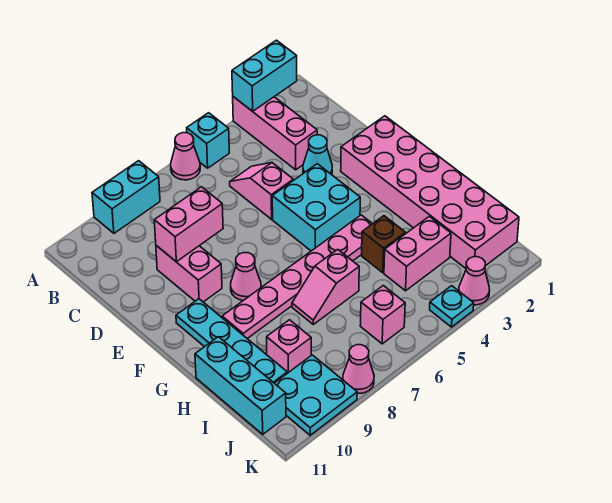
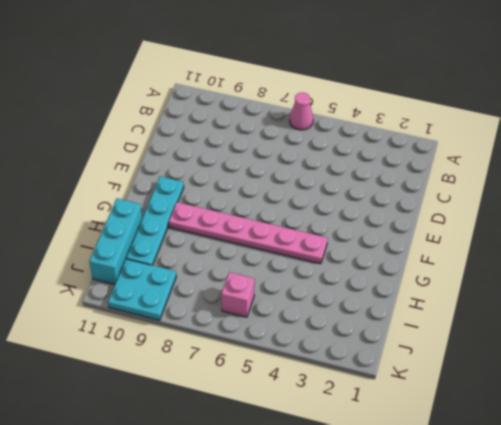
none -> pink brick A3:C3 level 1
none -> cyan brick A5 level 1
none -> cyan brick A8:A9 level 1

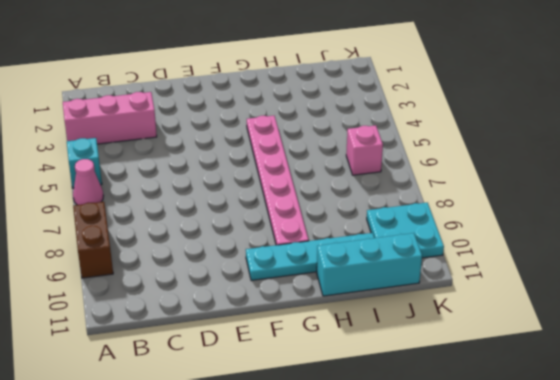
brown brick A8:A9 level 1 -> cyan brick A8:A9 level 1
none -> pink slope C5:D5 level 1 top D
none -> cyan cone D3 level 1
none -> pink brick D9:E9 level 1

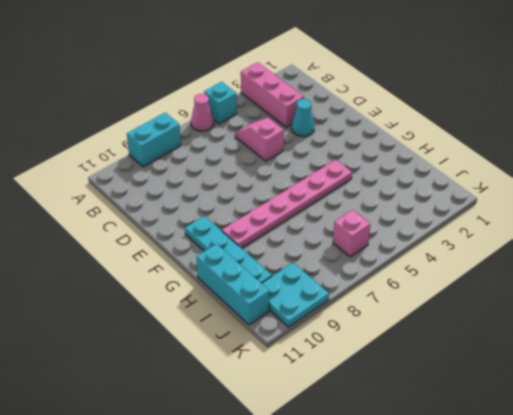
none -> pink brick D9:E9 level 1
none -> pink brick E1:J2 level 1
none -> cyan brick E4:F5 level 1

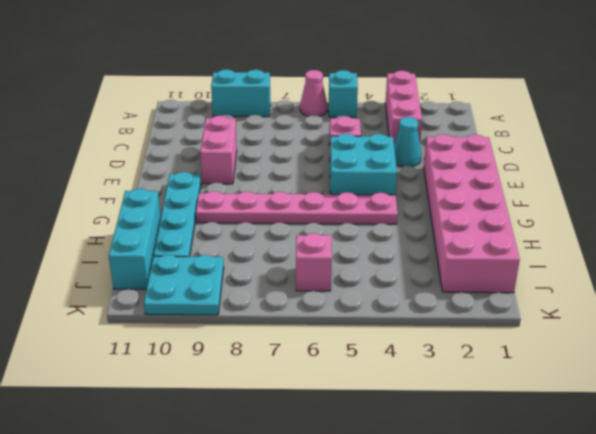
none -> pink cone F8 level 1
none -> brown brick H4 level 1
none -> pink slope H6:H7 level 1 top 6

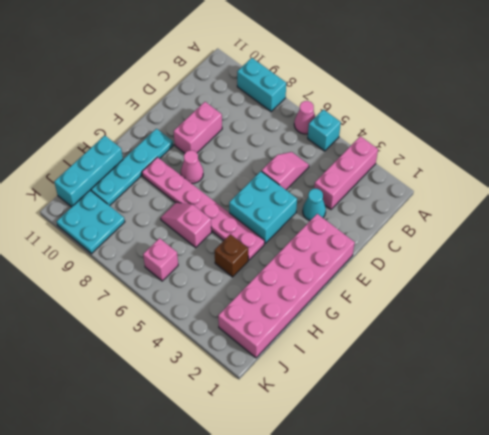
none -> pink brick I3:I4 level 1
none -> pink brick I9 level 1
none -> pink cone K3 level 1

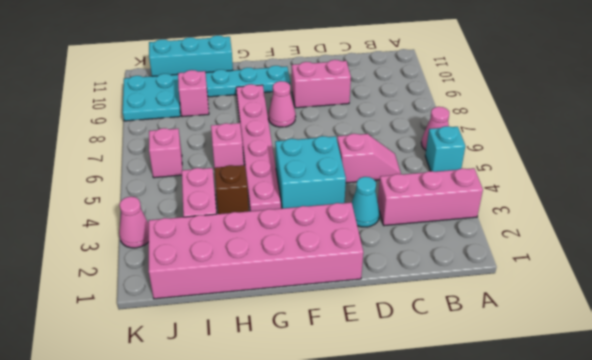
none -> cyan brick A8:A9 level 1
none -> cyan plate K4 level 1
none -> pink cone K8 level 1

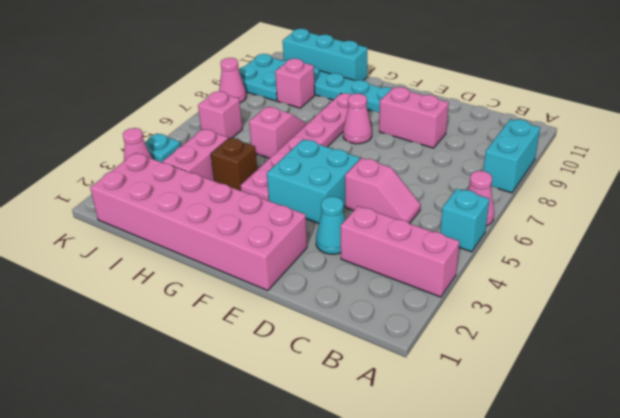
none -> cyan brick A2:A3 level 2
none -> pink brick D8:D9 level 2

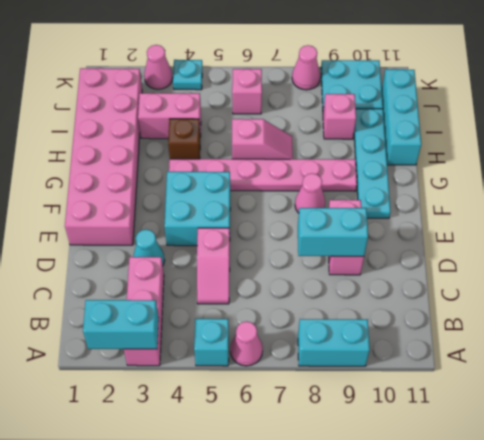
cyan brick D8:D9 level 2 -> pink brick D8:D9 level 2

